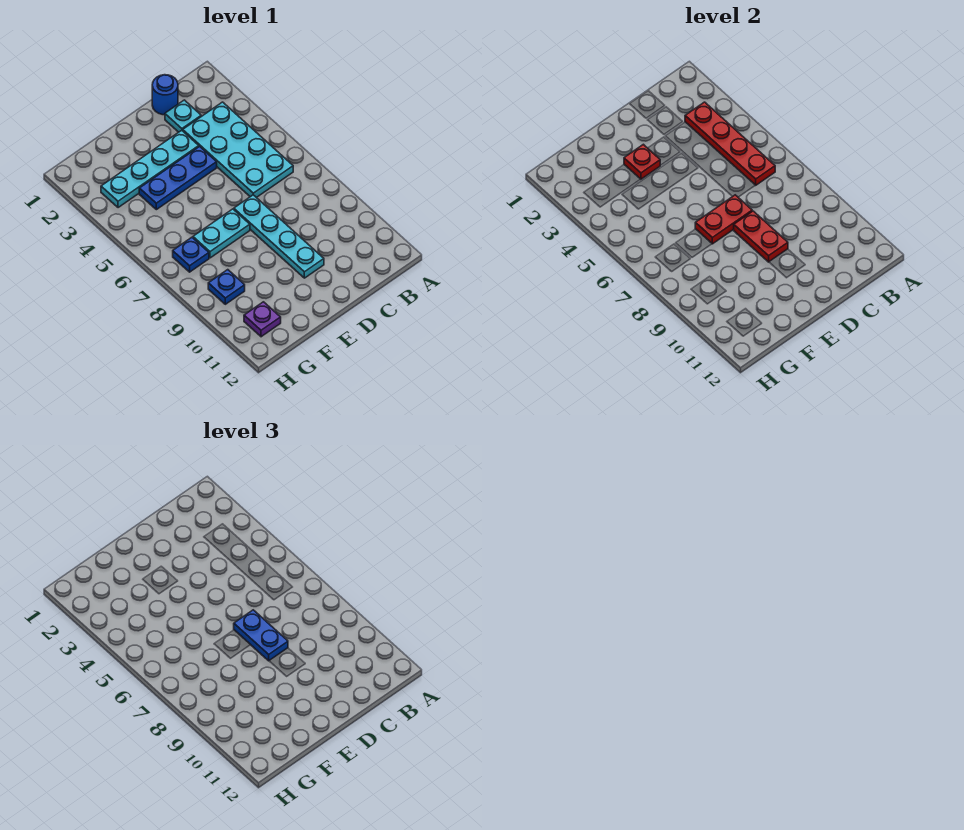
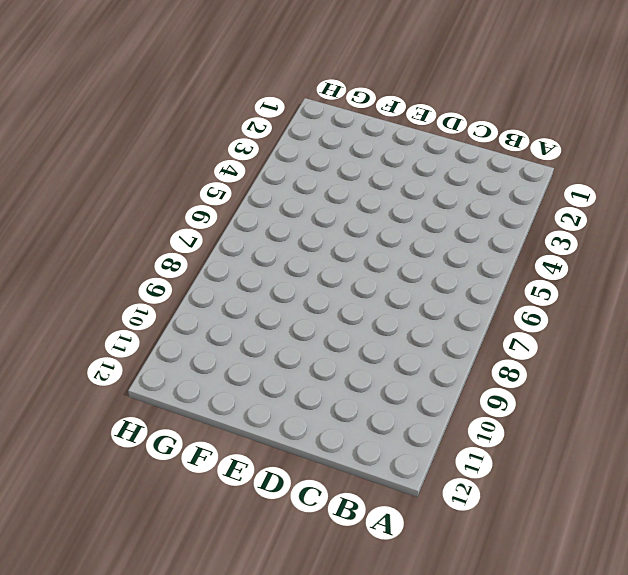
none -> cyan plate B3:C6 level 1
none -> blue round brick C1 level 1
none -> cyan plate C2 level 1

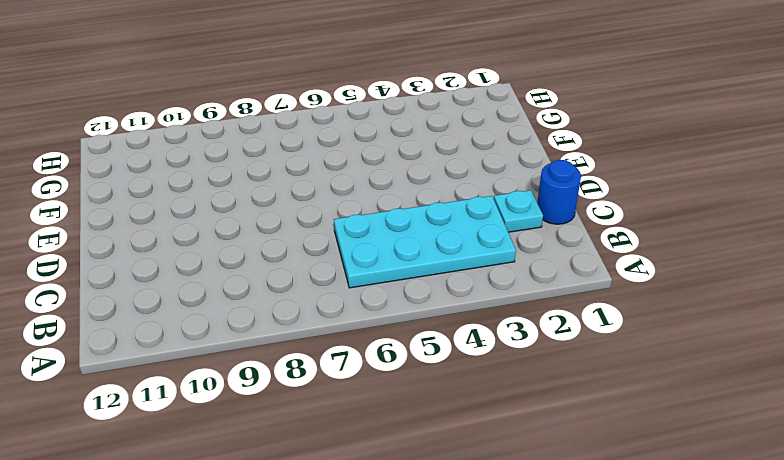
none -> cyan plate D3:G3 level 1
none -> blue plate D4:F4 level 1
none -> cyan plate D7:D10 level 1

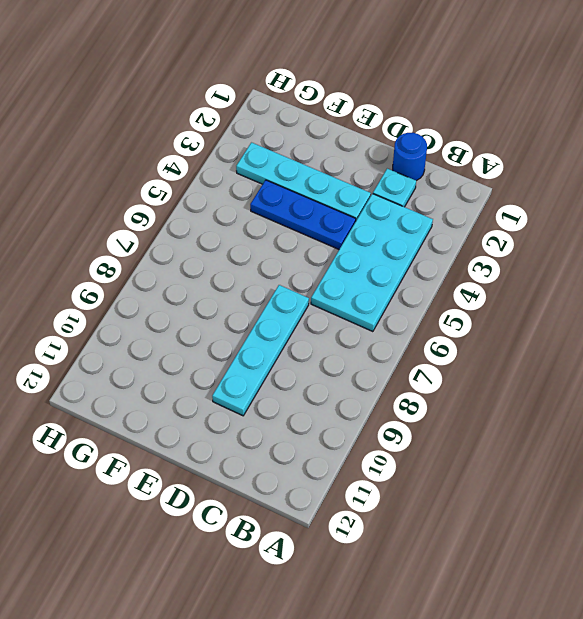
none -> cyan plate E7:F7 level 1
none -> blue plate G7 level 1
none -> blue plate G9 level 1

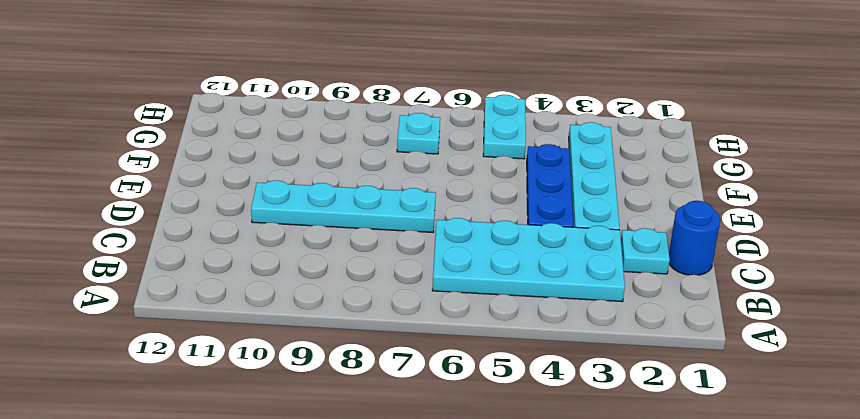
cyan plate G5:H5 level 1 -> cyan plate E7:F7 level 1
cyan plate G7 level 1 -> blue plate G7 level 1
none -> blue plate G9 level 1
none -> purple plate G11 level 1
none -> red plate B3:B6 level 2

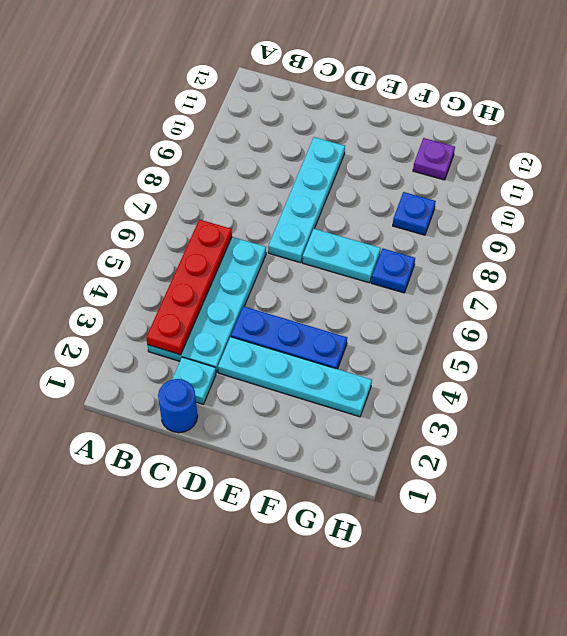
none -> red plate D7:E7 level 2
none -> red plate D8:D9 level 2
none -> red plate E3 level 2

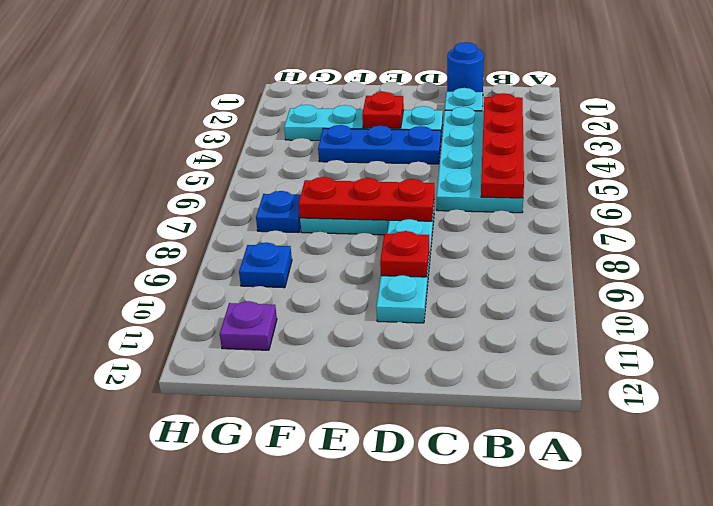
red plate D7:F7 level 2 -> red plate D7:E7 level 2
red plate D9 level 2 -> red plate D8:D9 level 2
none -> blue plate D7:D8 level 3

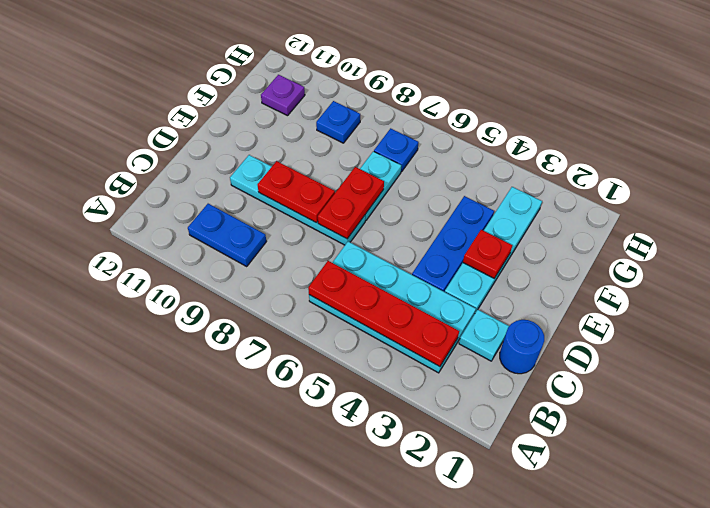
blue plate B9:B10 level 1 -> blue plate D7:D8 level 3

